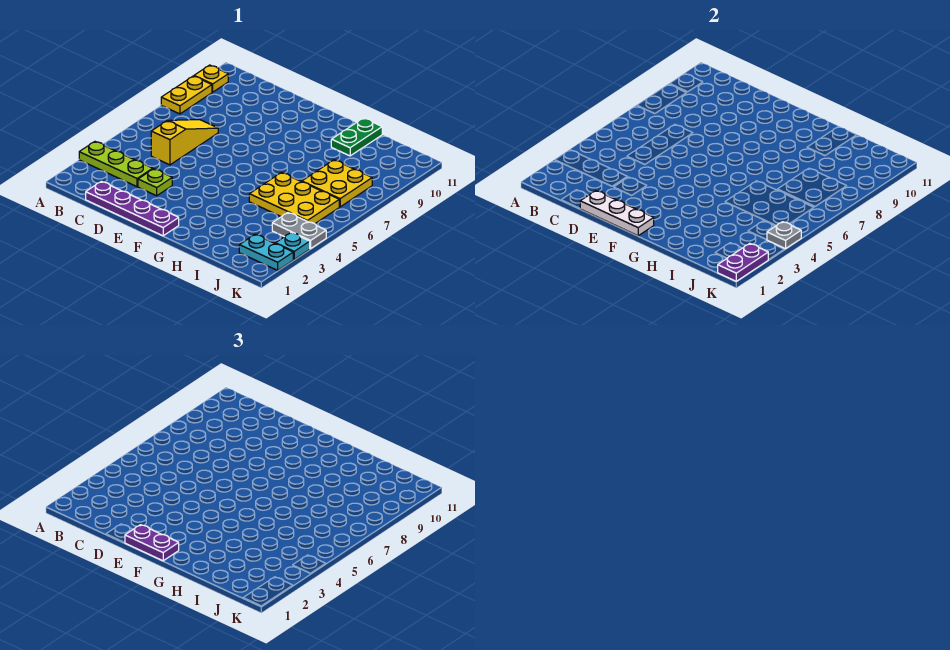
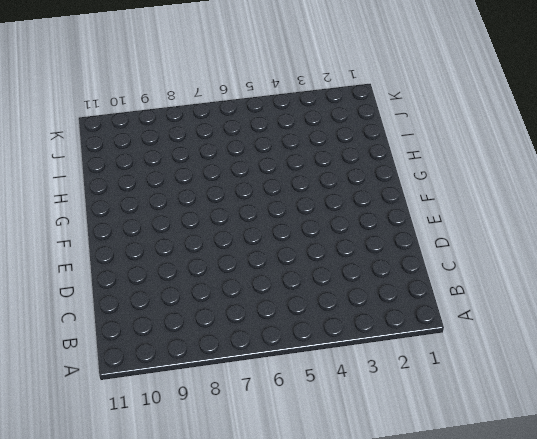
none -> lime plate A3:C3 level 1
none -> yellow plate A8:A9 level 1
none -> yellow plate A10 level 1

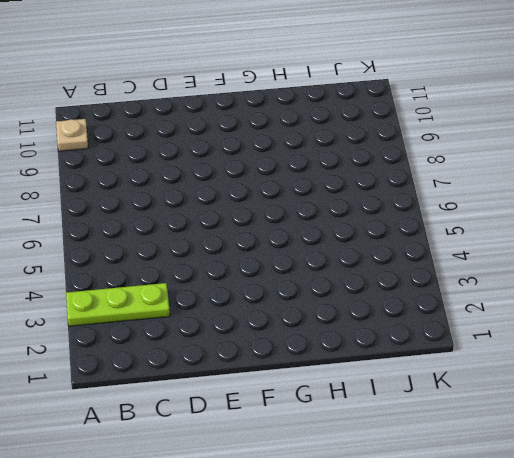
tan plate A10 level 1 -> yellow plate A10 level 1
none -> yellow plate A8:A9 level 1
none -> purple plate C1:F1 level 1
none -> yellow slope C5:C7 level 1 top 5

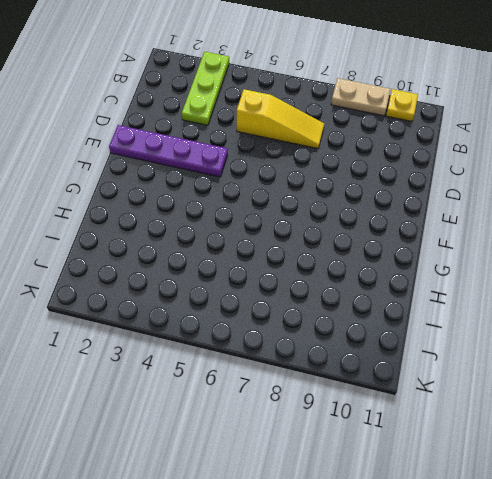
tan plate A8:A9 level 1 -> yellow plate A8:A9 level 1
purple plate E1:E4 level 1 -> purple plate C1:F1 level 1
none -> lime plate D3 level 1
none -> yellow plate H5:J6 level 1
none -> green plate H10:H11 level 1

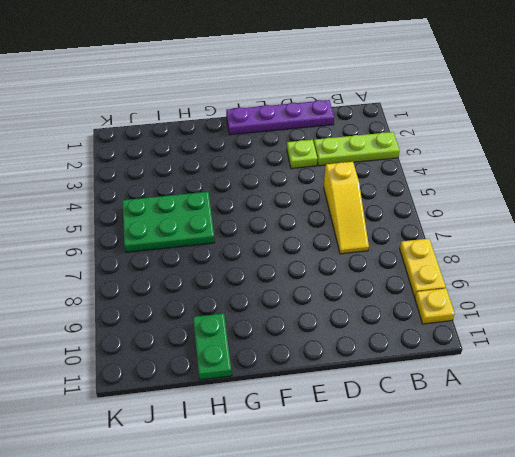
green plate H5:J6 level 1 -> yellow plate H5:J6 level 1
none -> yellow plate I7:J8 level 1
none -> cyan plate J2:K2 level 1
none -> grey plate J4:K4 level 1

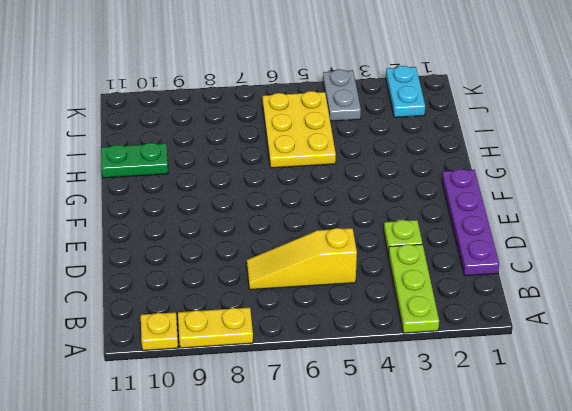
none -> yellow plate I7:J8 level 1
none -> cyan plate K3 level 1
none -> white plate D1:F1 level 2

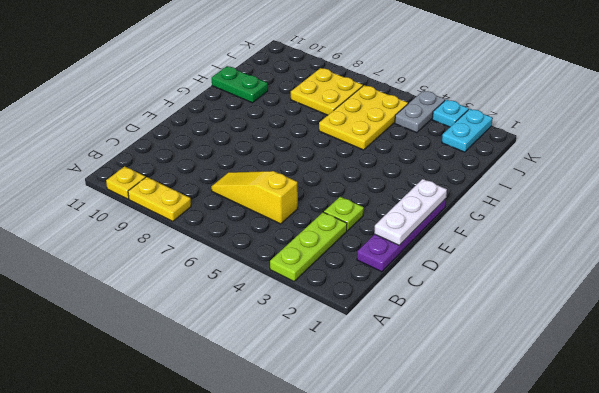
none -> purple plate K1:K2 level 2
none -> grey plate K4 level 2
none -> purple plate E1:F1 level 3

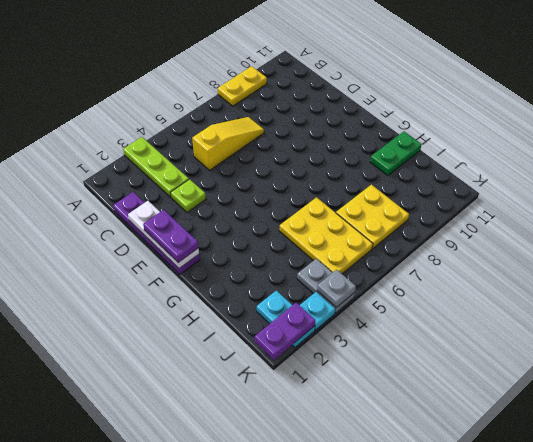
none -> yellow plate A10 level 1

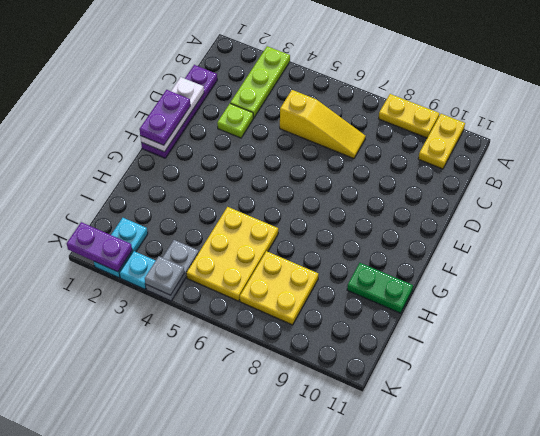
yellow plate A10:B10 level 1 -> yellow plate A10 level 1

